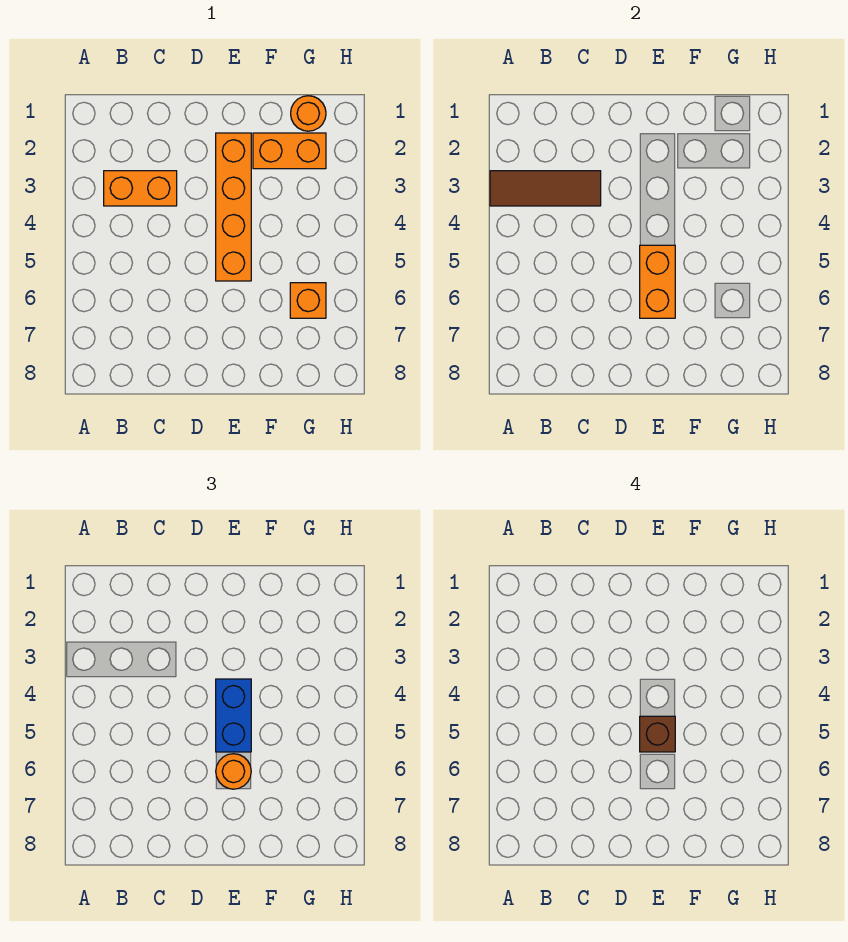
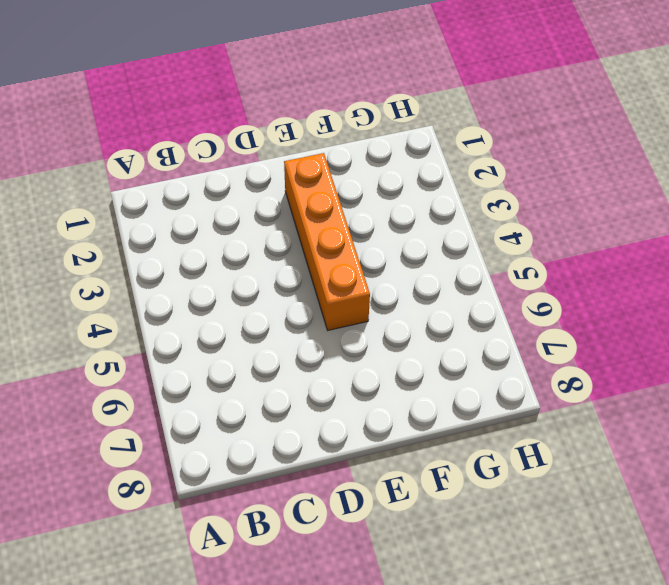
none -> orange brick B3:C3 level 1
none -> orange brick F2:G2 level 1

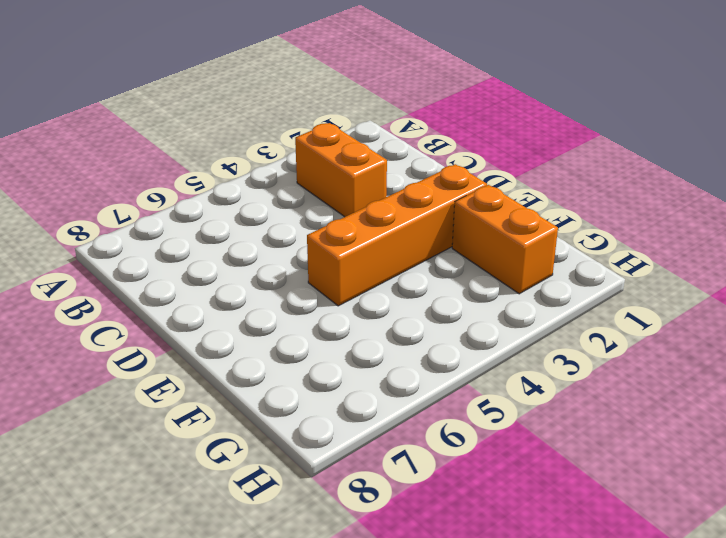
none -> orange round brick G1 level 1
none -> orange brick G6 level 1

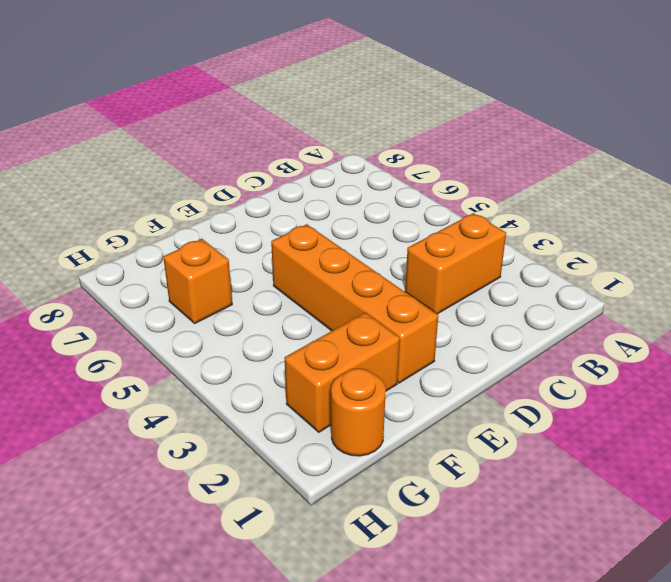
none -> brown tile A3:C3 level 2
none -> orange brick E5:E6 level 2

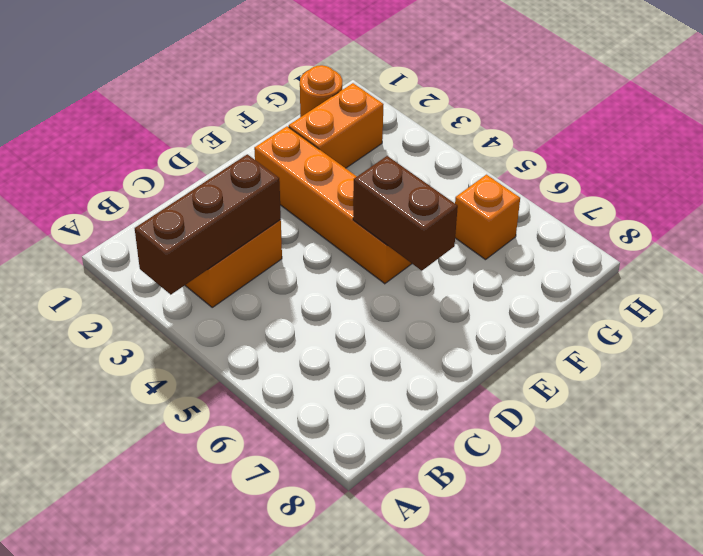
brown brick A3:C3 level 2 -> brown tile A3:C3 level 2
brown brick E5:E6 level 2 -> orange brick E5:E6 level 2
none -> blue brick E4:E5 level 3
none -> orange round brick E6 level 3

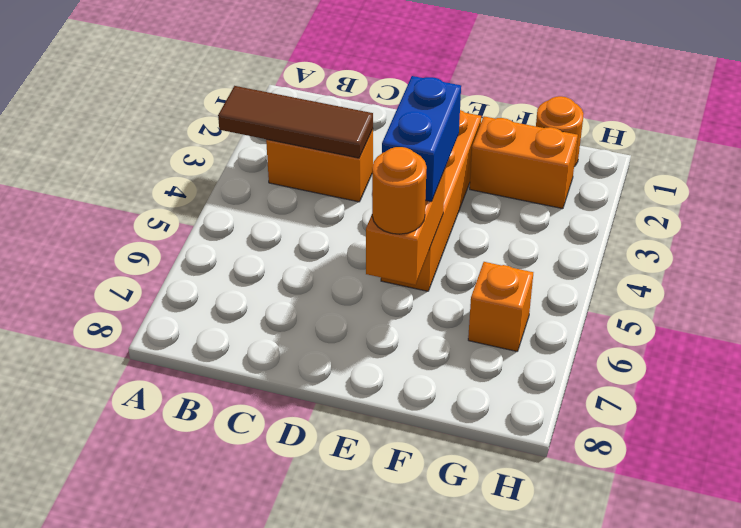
none -> brown brick E5 level 4

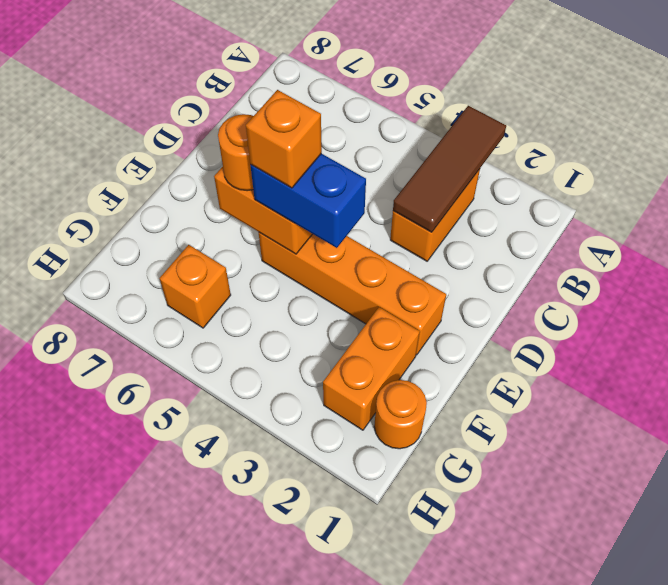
orange brick E5 level 4 -> brown brick E5 level 4

